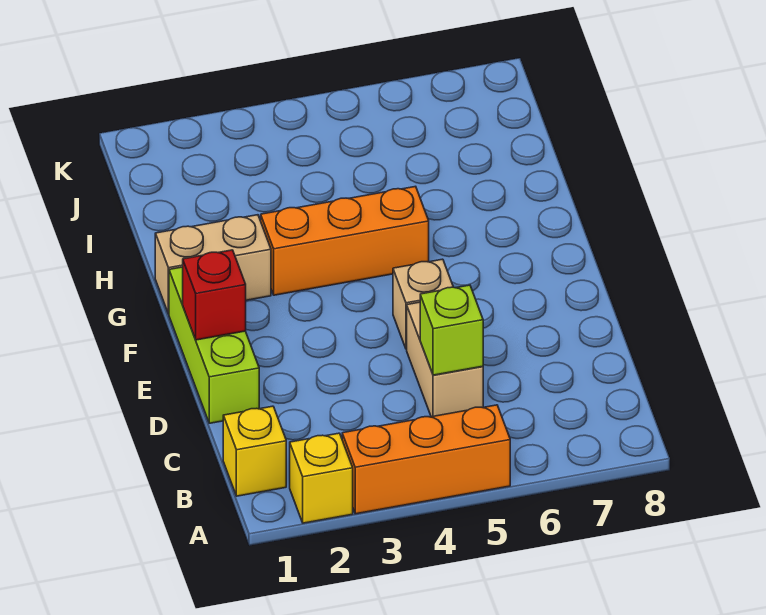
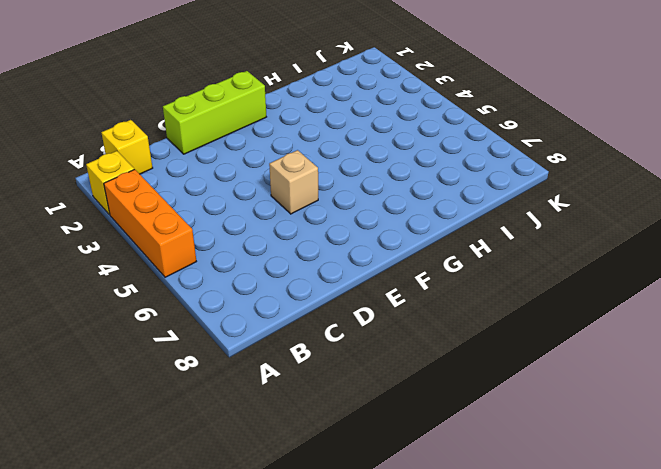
none -> tan brick C5:D5 level 1
none -> tan brick G1:G2 level 1

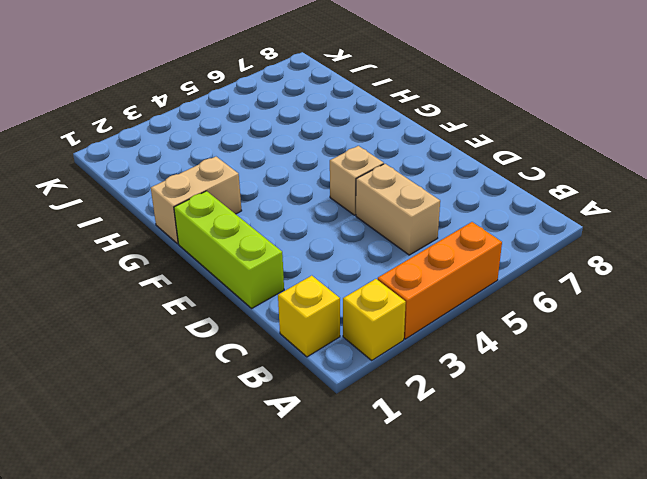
none -> orange brick G3:G5 level 1
none -> lime brick C5 level 2

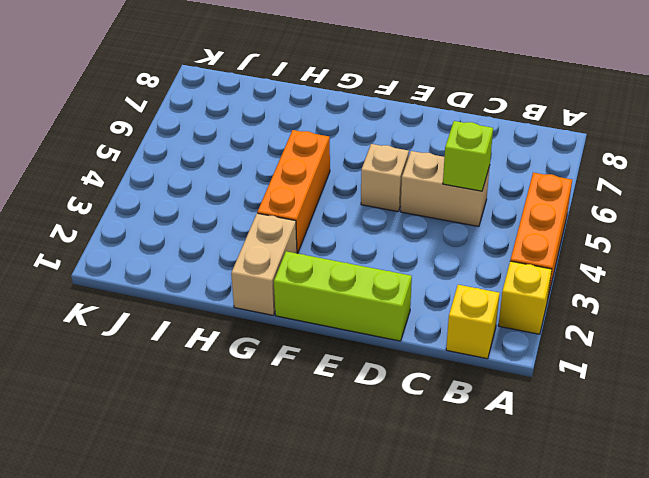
none -> red brick E1 level 2

